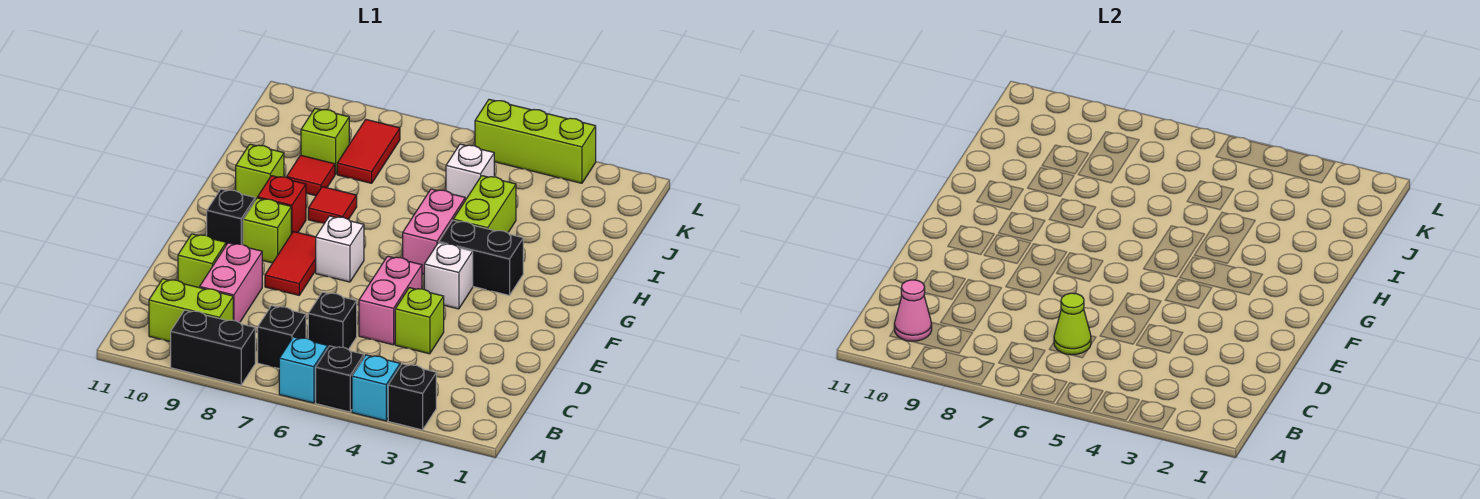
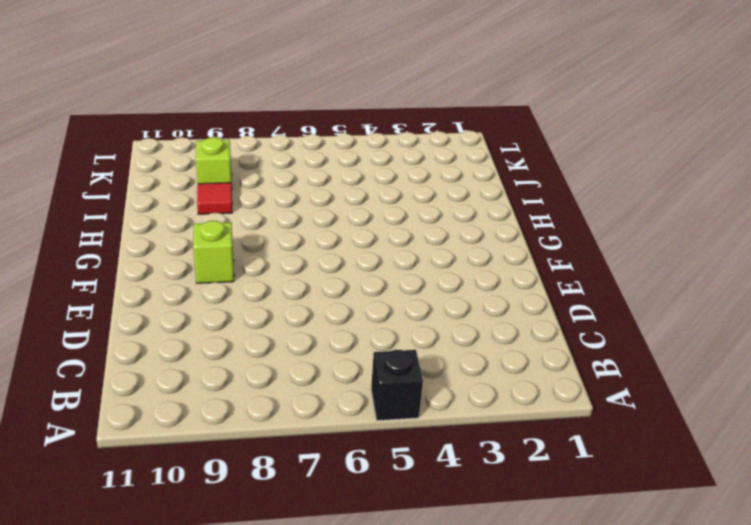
none -> black brick A3 level 1
none -> cyan brick A4 level 1
none -> cyan brick A6 level 1
none -> black brick A8:A9 level 1

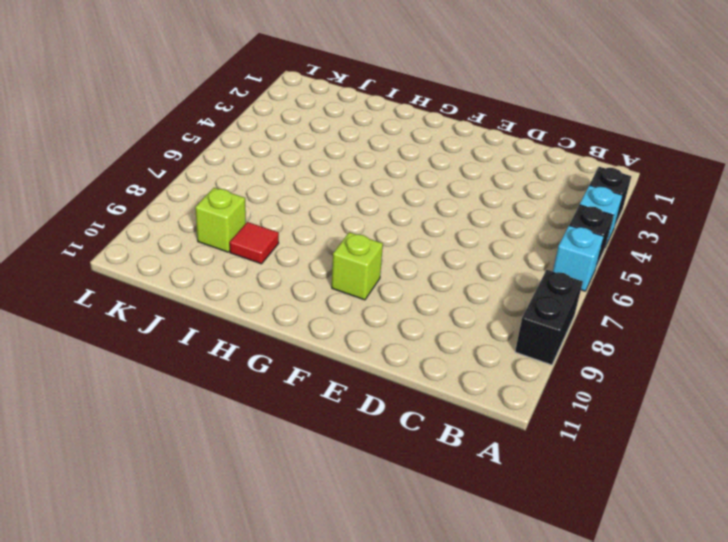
none -> black brick B7 level 1
none -> lime brick B9:B10 level 1
none -> black brick C6 level 1
none -> pink brick C9:D9 level 1

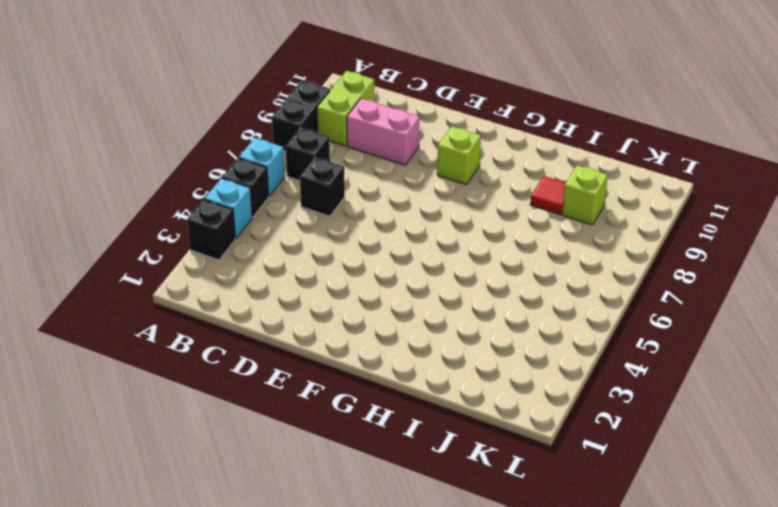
none -> lime brick D4 level 1
none -> pink brick D5:E5 level 1
none -> lime brick D10 level 1
none -> red tile E8:F8 level 1

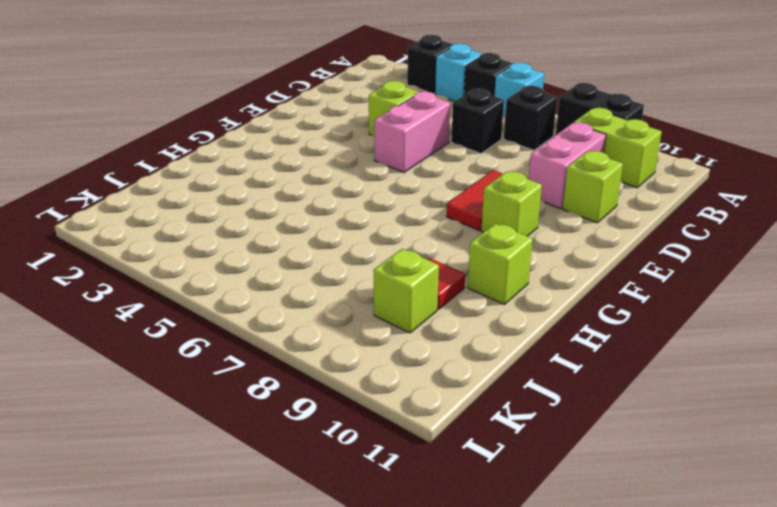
none -> white brick F4 level 1
none -> white brick F7 level 1
none -> black brick F10 level 1
none -> black brick G3:G4 level 1

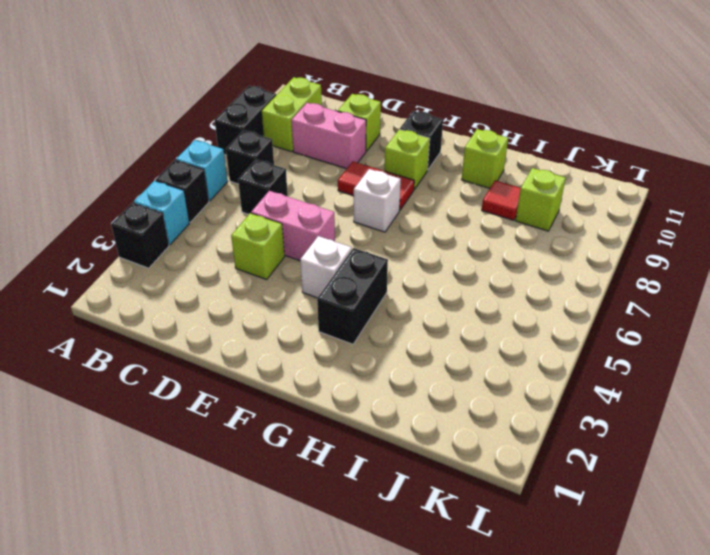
none -> pink brick G5:H5 level 1
none -> red brick G9 level 1
none -> lime brick H4:I4 level 1
none -> red tile H8 level 1

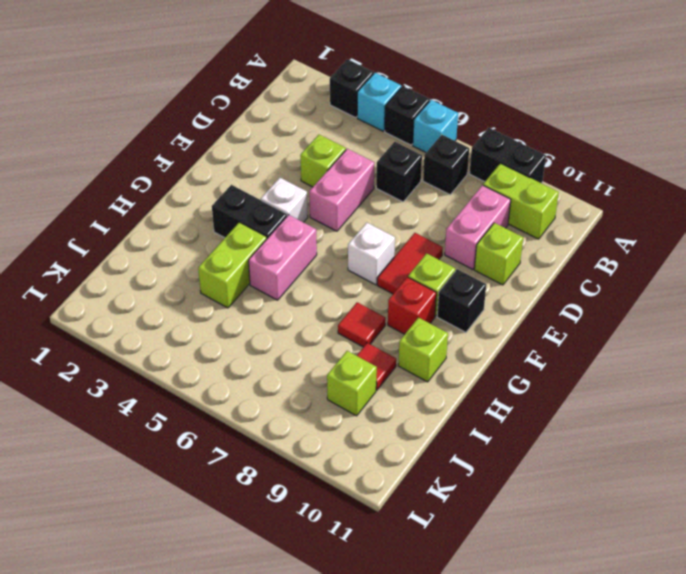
none -> white brick J5 level 1
none -> red tile J8:K8 level 1
none -> lime brick L3:L5 level 1
none -> pink cone B10 level 2

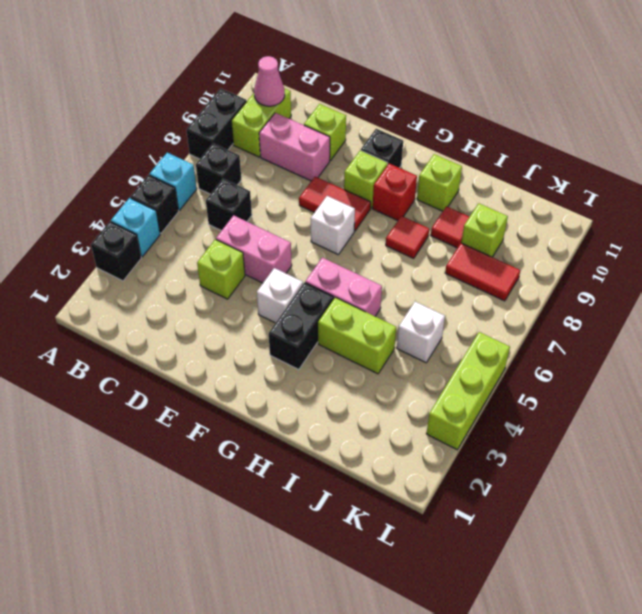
none -> lime cone C6 level 2

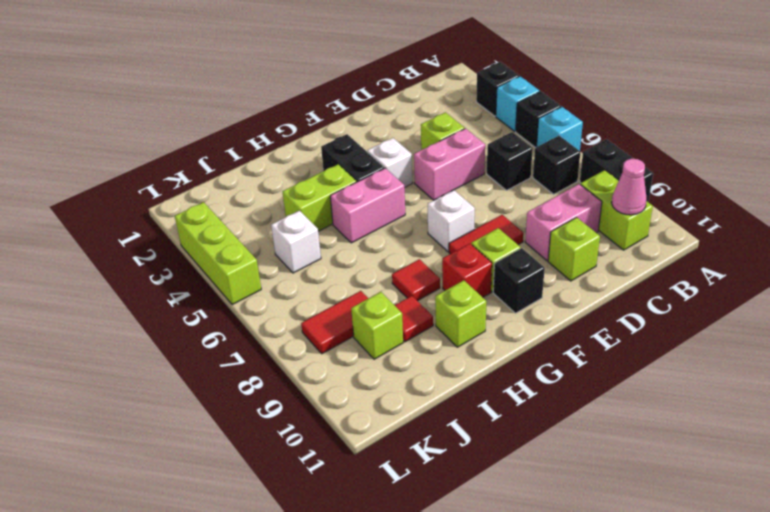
none -> lime cone C6 level 2

